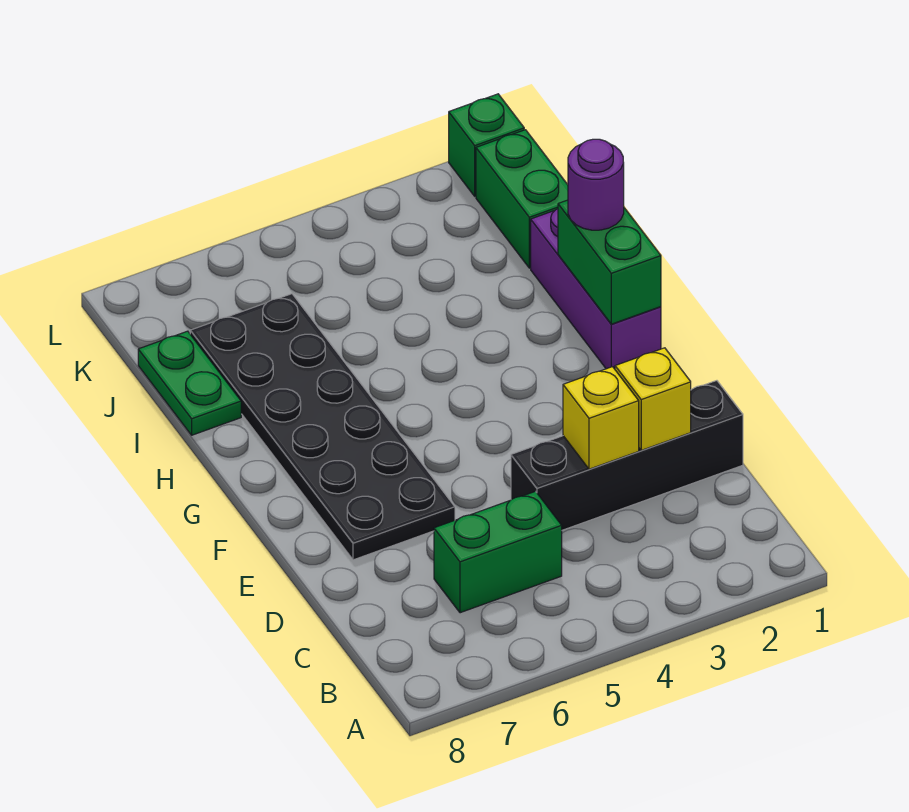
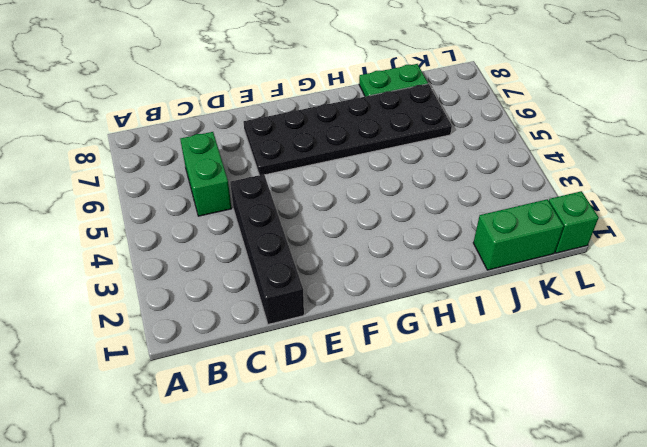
none -> purple brick G1:I1 level 1
none -> yellow brick D2 level 2

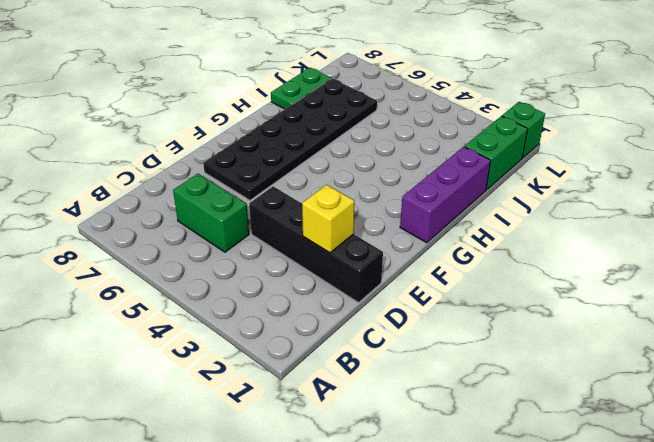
none -> yellow brick D3 level 2
none -> green brick G1:H1 level 2

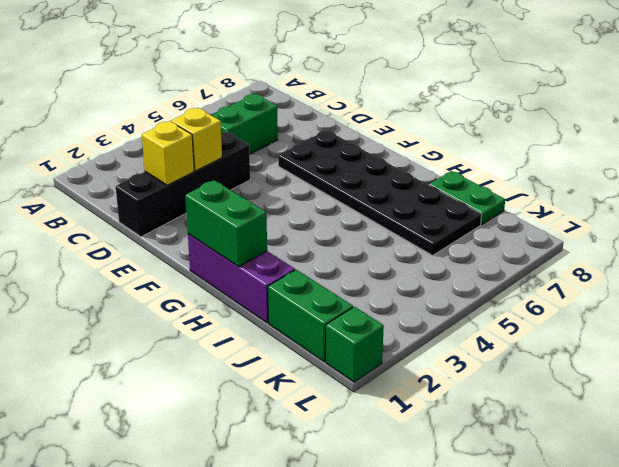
none -> purple round brick H1 level 3

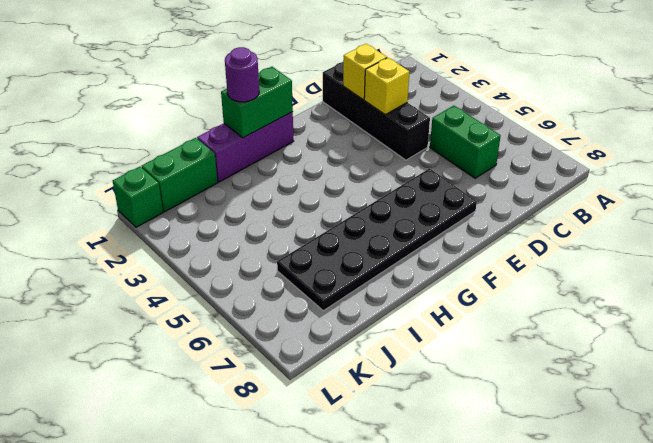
none -> green plate I8:J8 level 1

